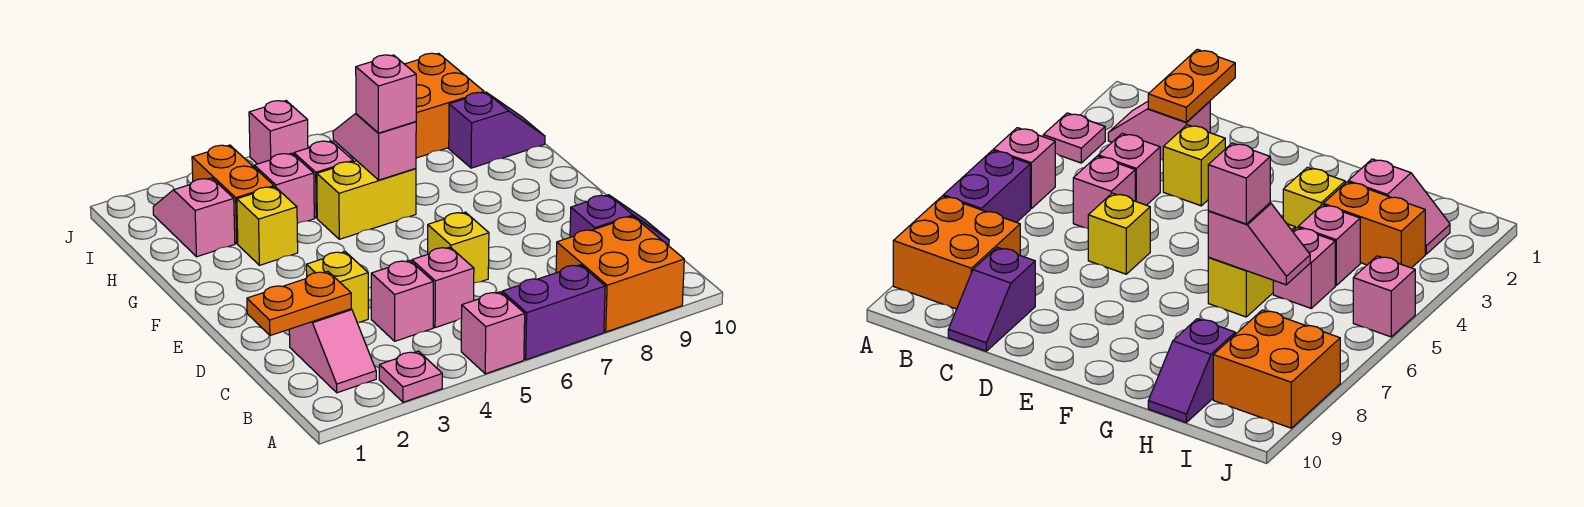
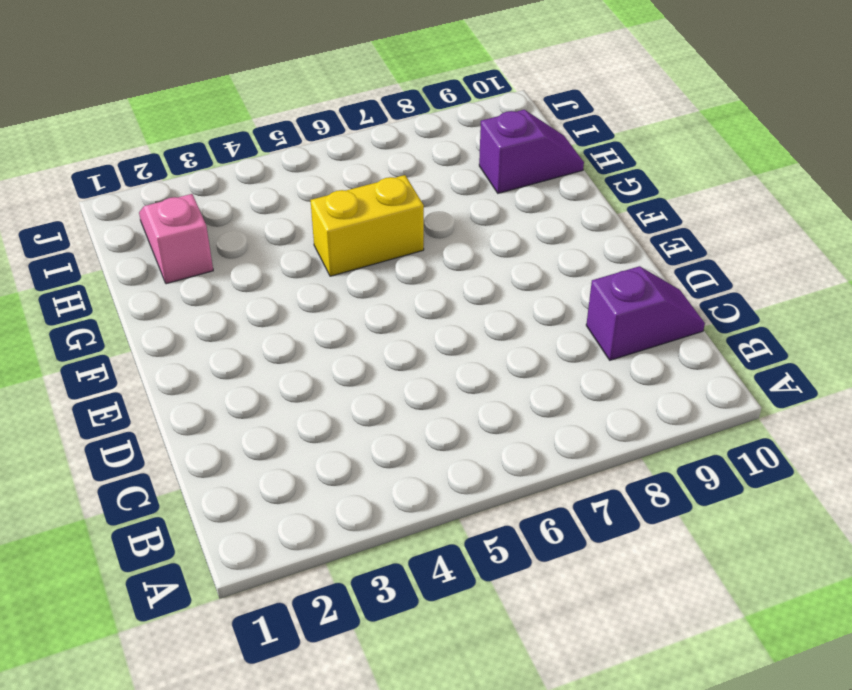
none -> pink plate A3 level 1
none -> pink brick A5 level 1
none -> purple brick A6:A7 level 1

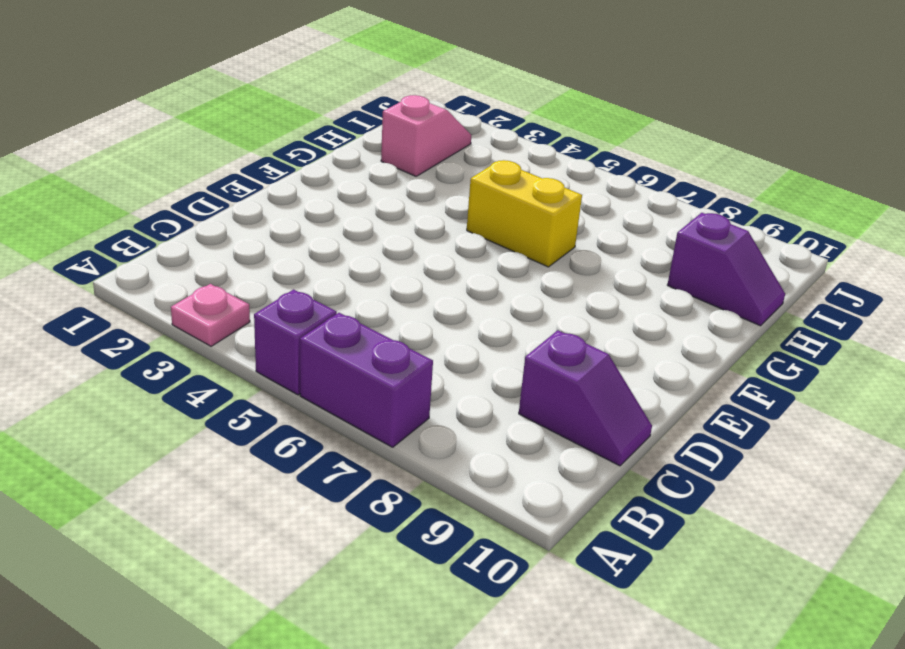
purple brick A5 level 1 -> pink brick A5 level 1
none -> orange brick A8:B9 level 1
none -> pink slope B2:C2 level 1 top C
none -> pink brick C4 level 1

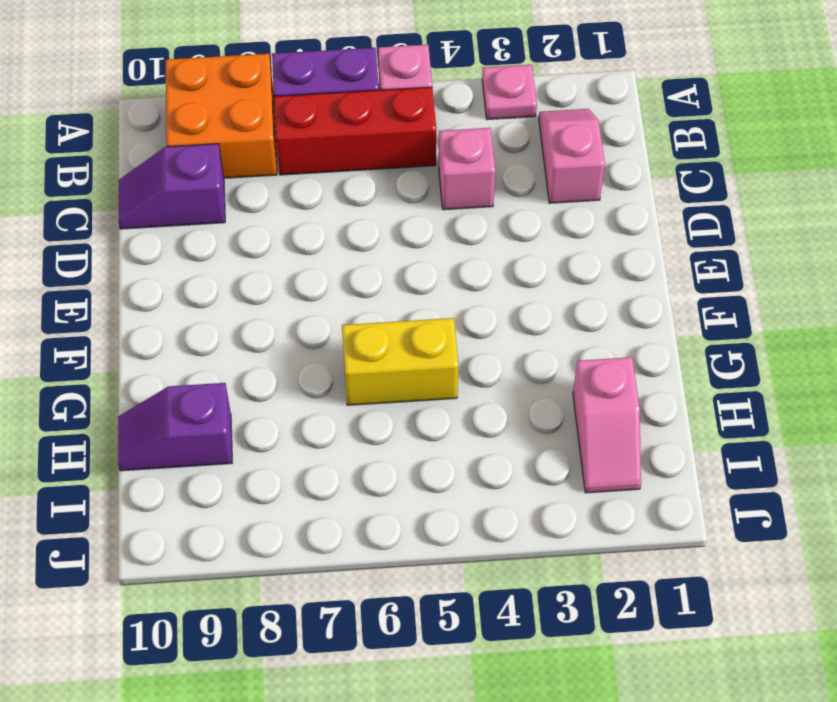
red brick B5:B7 level 1 -> none
none -> pink brick C5 level 1
none -> yellow brick D3 level 1
none -> yellow brick D6 level 1

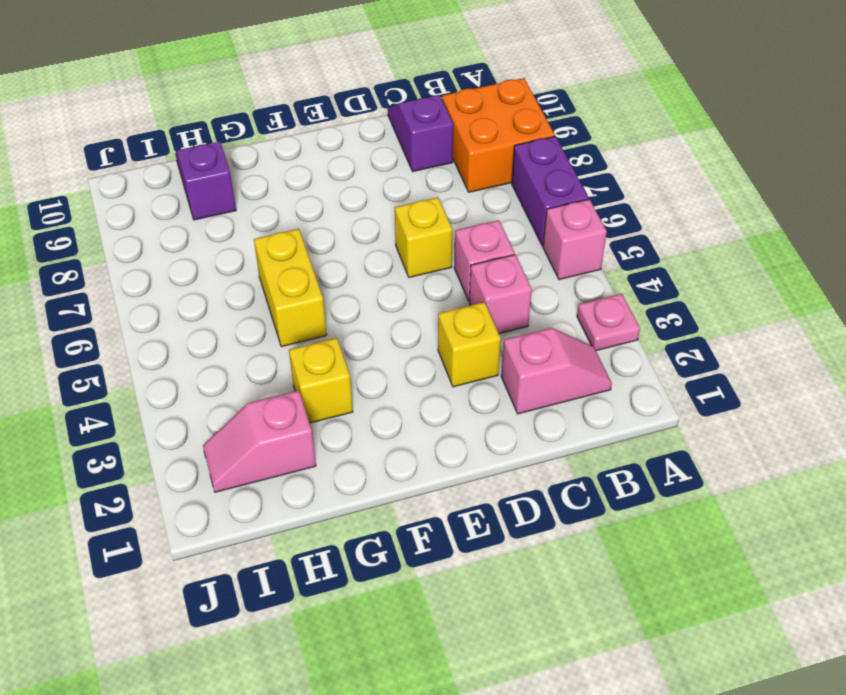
none -> orange brick H3:I3 level 1
none -> pink brick H4 level 1
none -> pink brick H5 level 1

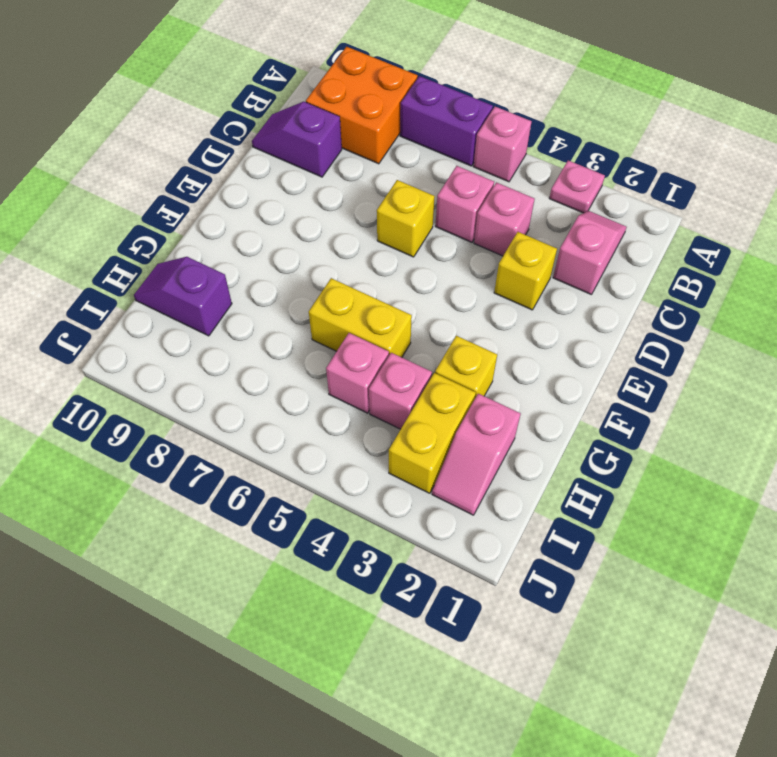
yellow brick H3:I3 level 1 -> orange brick H3:I3 level 1
none -> orange brick I8:J9 level 1
none -> pink brick J5 level 1
none -> orange plate C1:C2 level 2

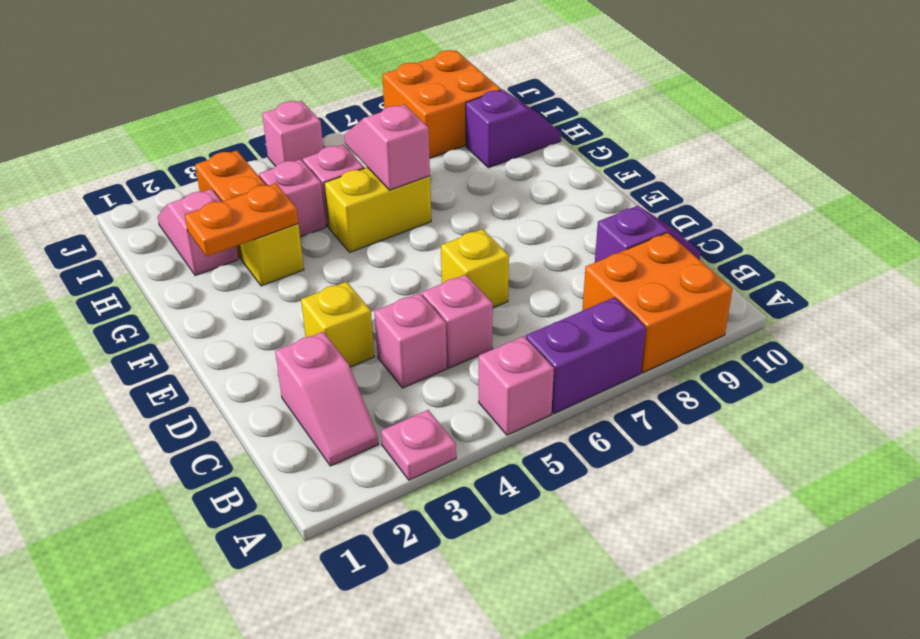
orange plate G2:G3 level 2 -> orange plate C1:C2 level 2
none -> pink brick G6 level 3

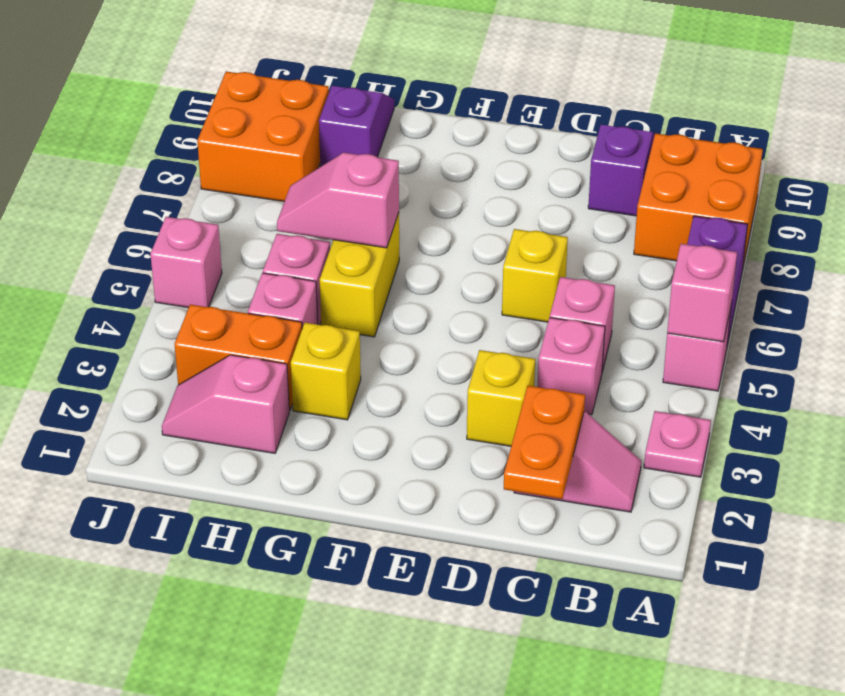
pink brick A5 level 2 -> pink brick G6 level 3

